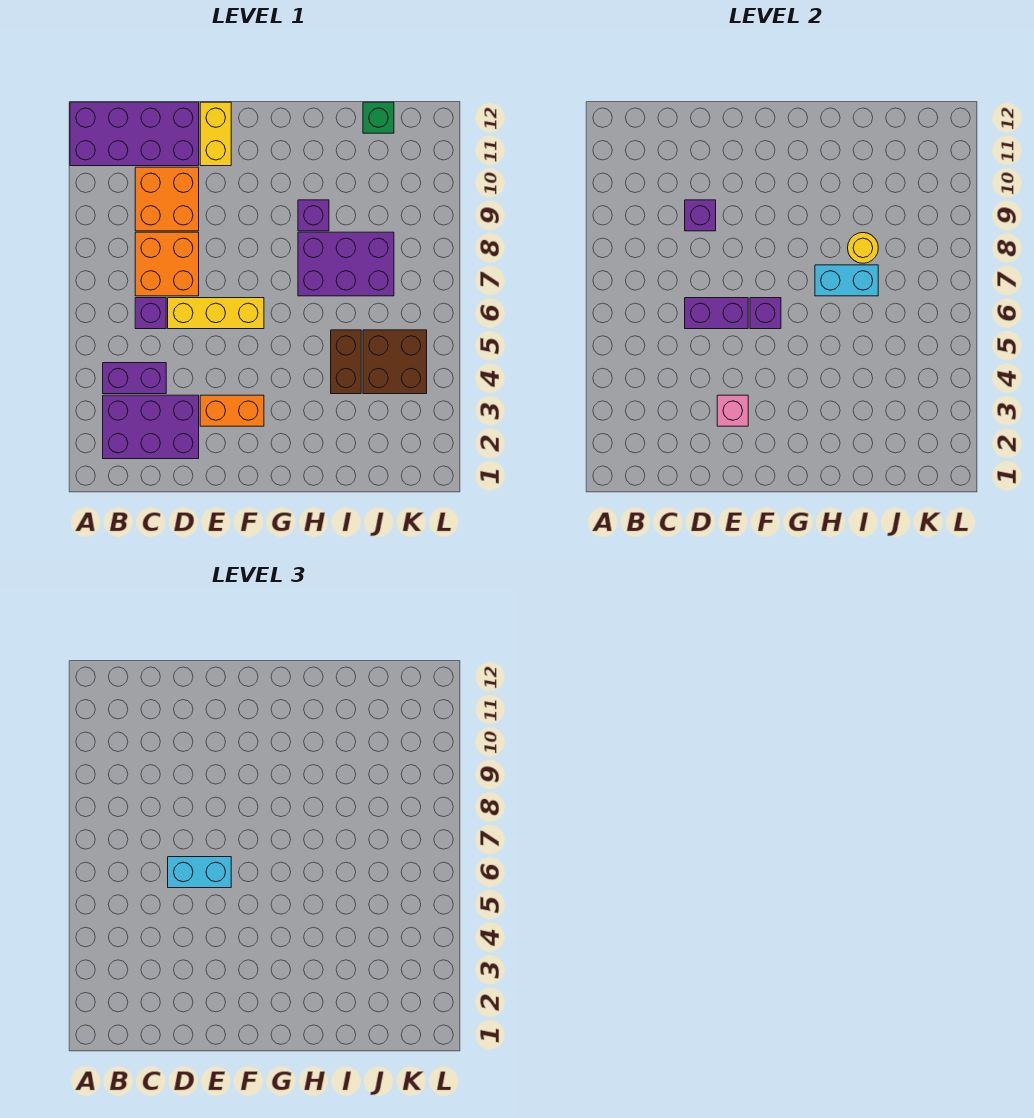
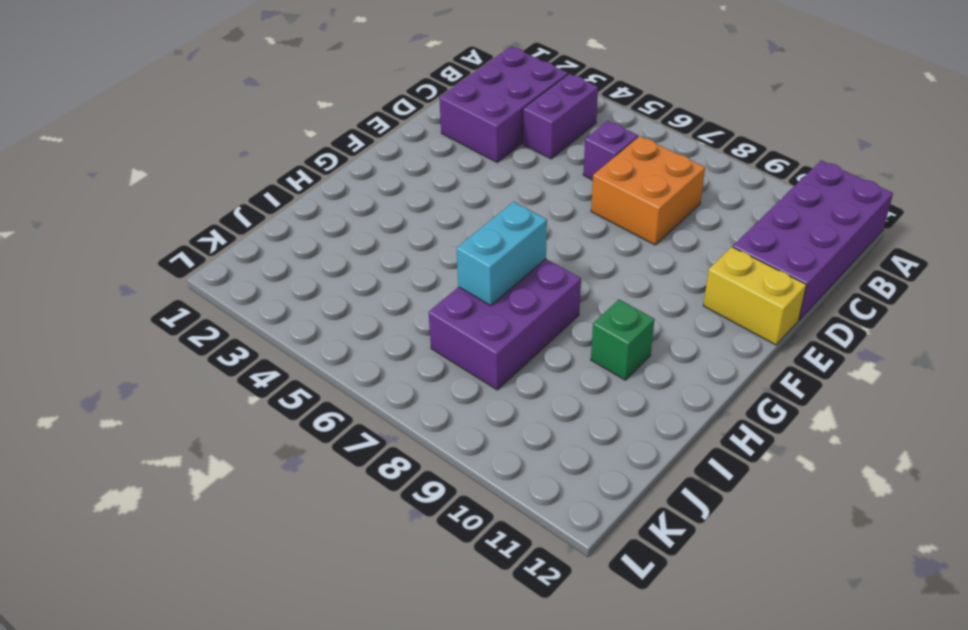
green brick H10 level 1 -> green brick J12 level 1
none -> orange brick C9:D10 level 1
none -> yellow brick D6:F6 level 1
none -> orange brick E3:F3 level 1

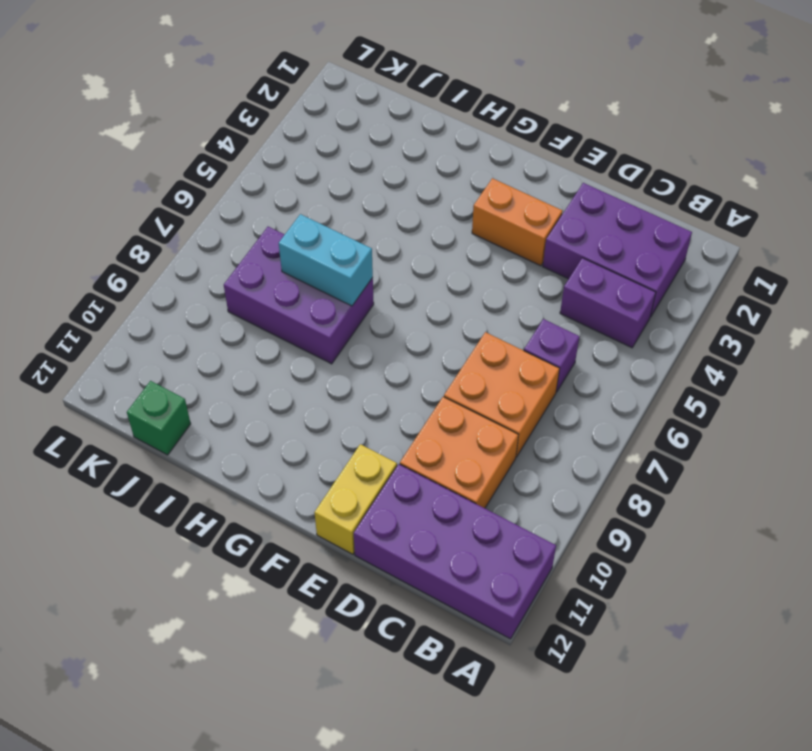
none -> yellow brick D6:F6 level 1
none -> purple brick H9 level 1
none -> brown brick I4:I5 level 1

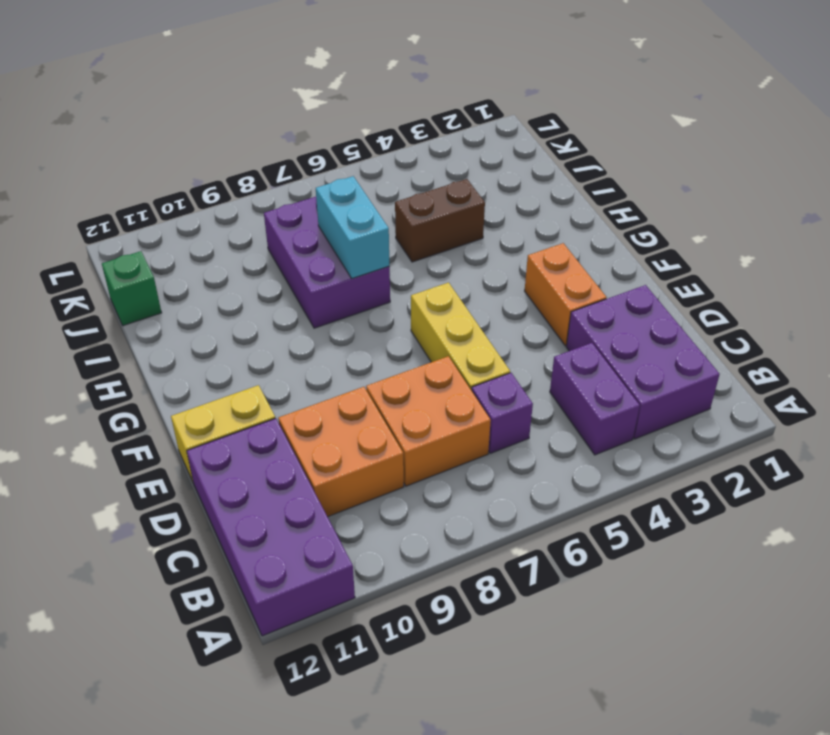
none -> purple brick H9 level 1
none -> brown brick J4:K5 level 1
none -> purple brick D6:E6 level 2

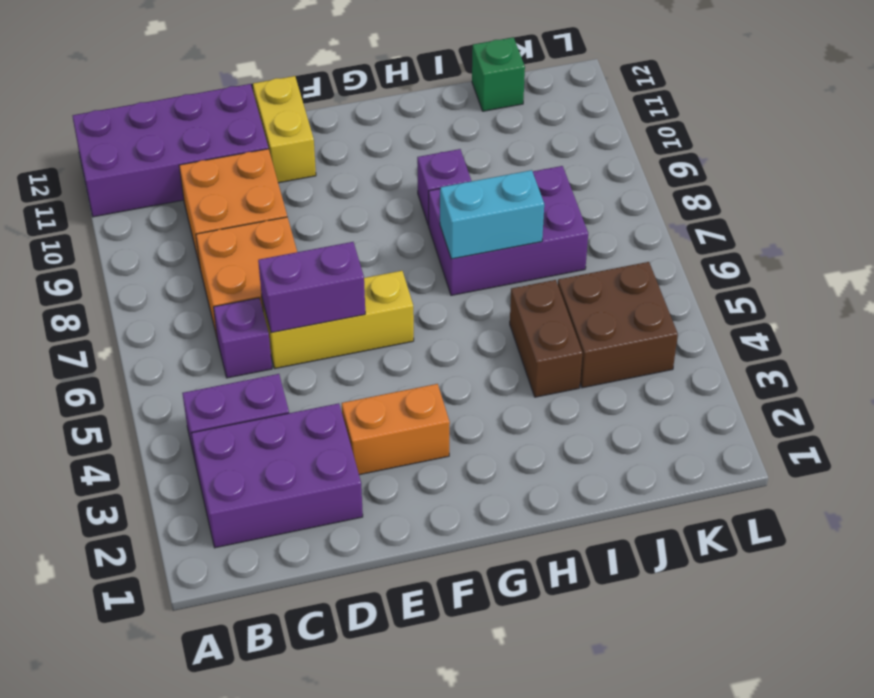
none -> purple brick D9 level 2
none -> pink brick E3 level 2
none -> purple brick F6 level 2

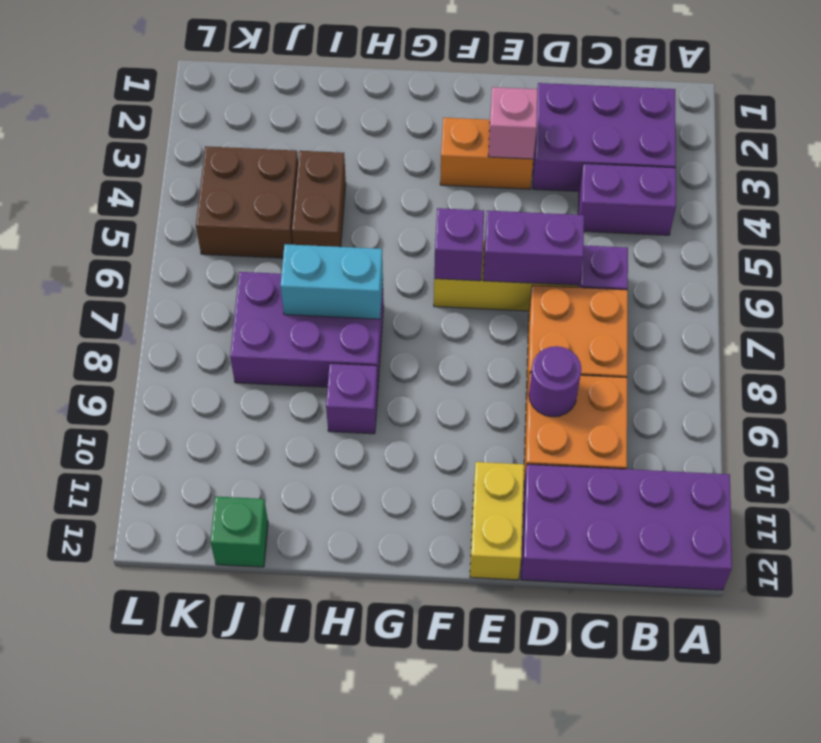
purple round brick D9 level 2 -> purple brick D9 level 2
none -> yellow round brick I8 level 2
none -> cyan brick D6:E6 level 3

